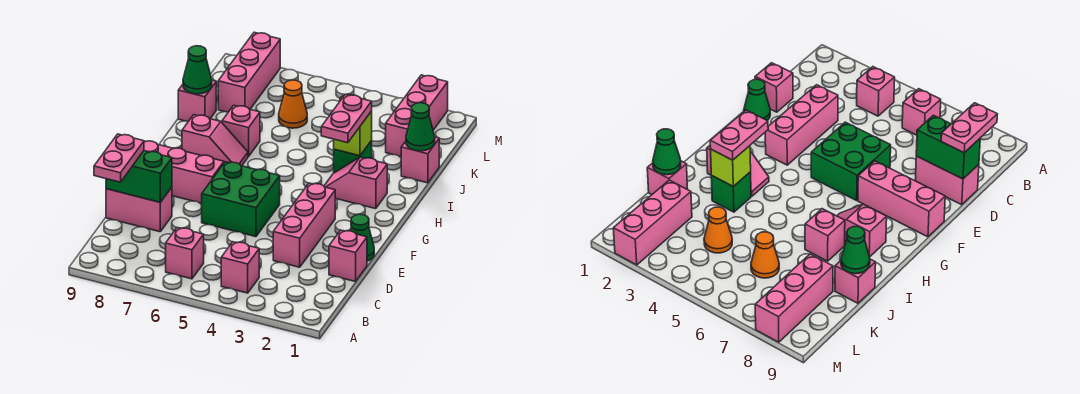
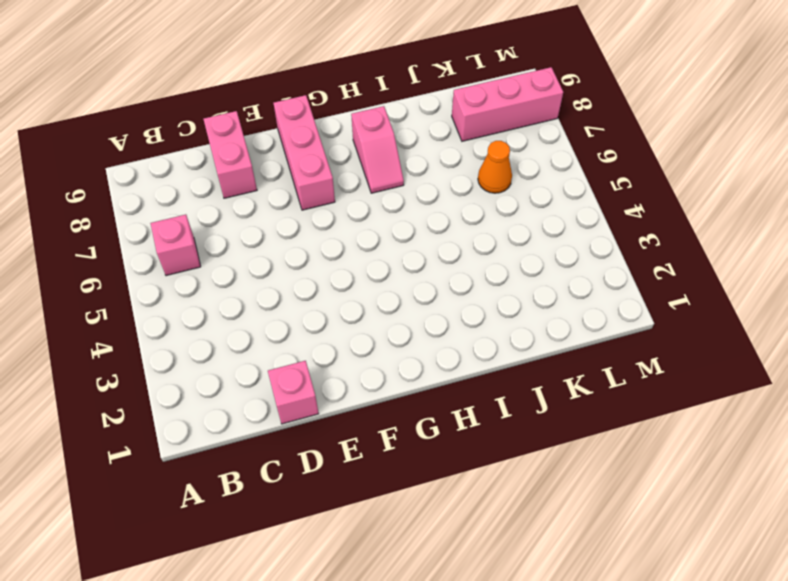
none -> pink brick B4 level 1
none -> pink brick D3:F3 level 1
none -> green cone E1 level 1

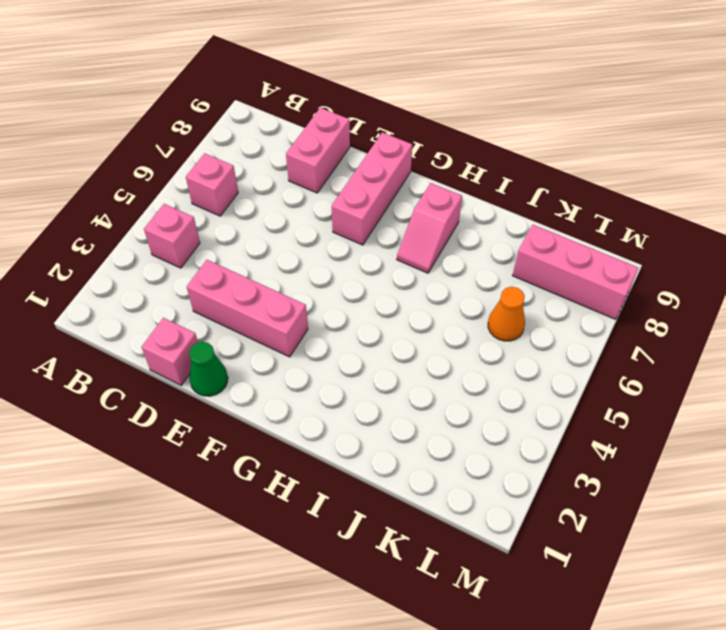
none -> green brick E5:F6 level 1
none -> pink slope H2:H3 level 1 top 2
none -> green brick I3 level 1

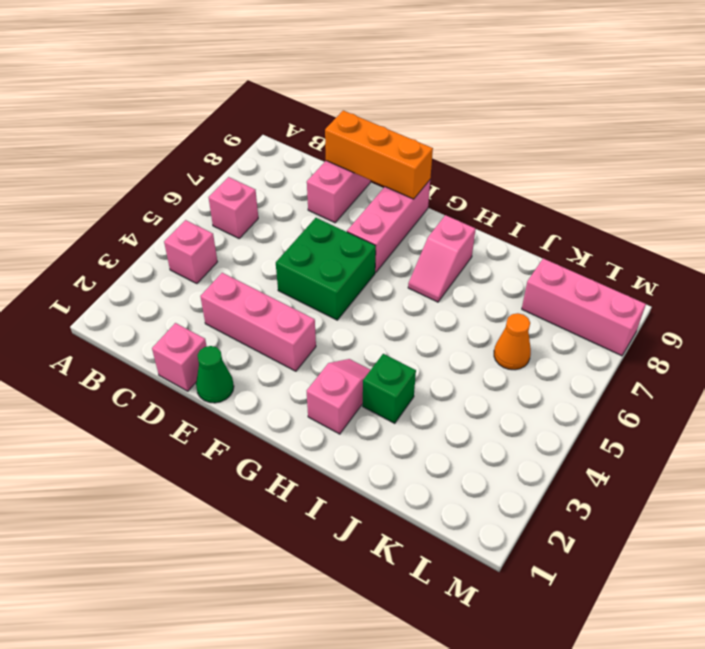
orange brick D9:F9 level 2 -> green brick D8:D9 level 2
none -> pink brick I7 level 1
none -> pink brick J1 level 1
none -> pink brick J9 level 1

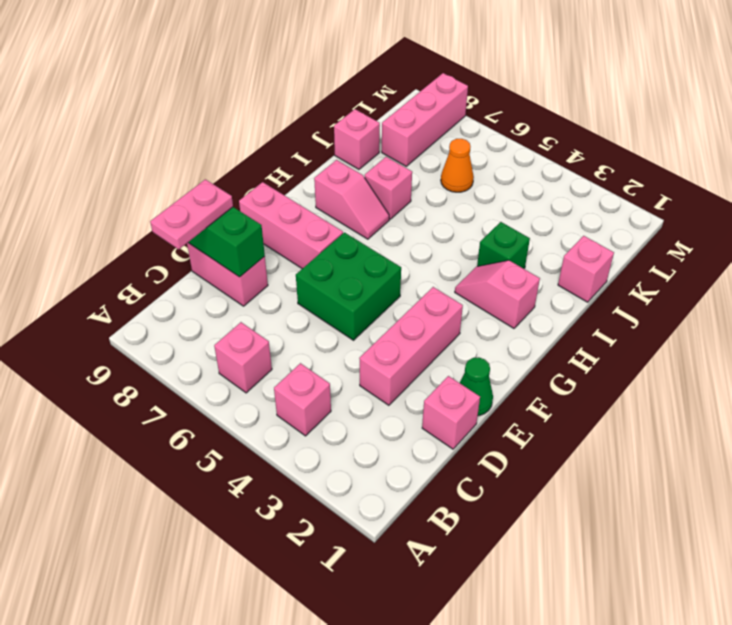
none -> pink brick K2:M2 level 1
none -> orange cone K4 level 1
none -> lime brick I3 level 2

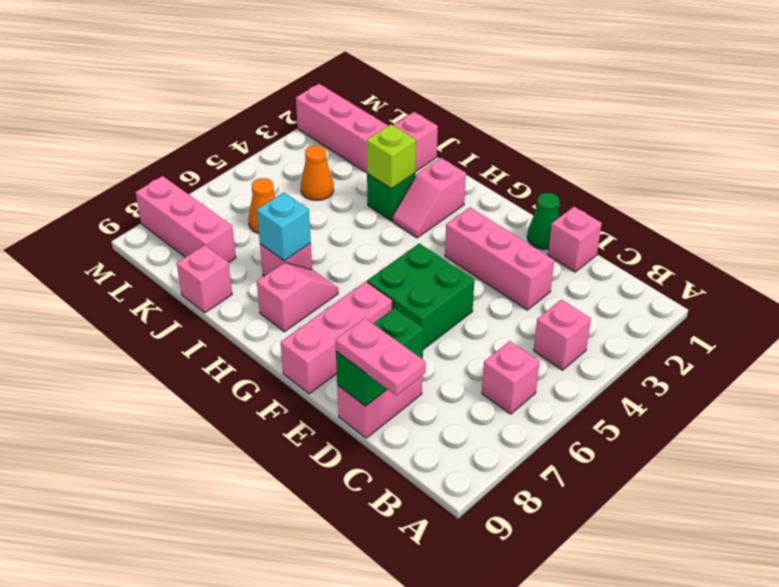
cyan brick I7 level 2 -> none
none -> green cone J1 level 2
none -> green cone J9 level 2
none -> pink plate H3:I3 level 3

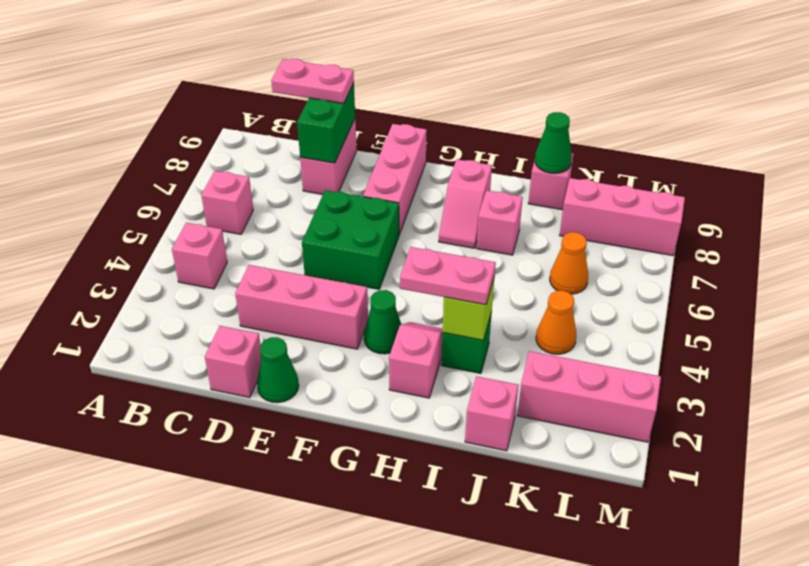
green cone G3 level 1 -> green cone J1 level 2

